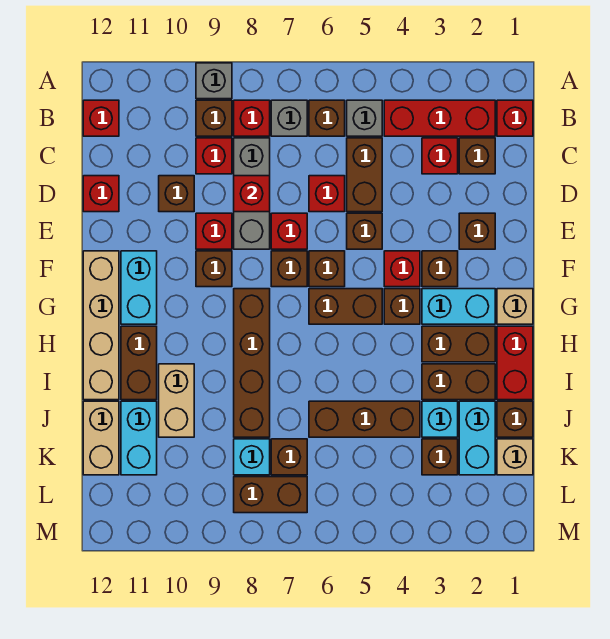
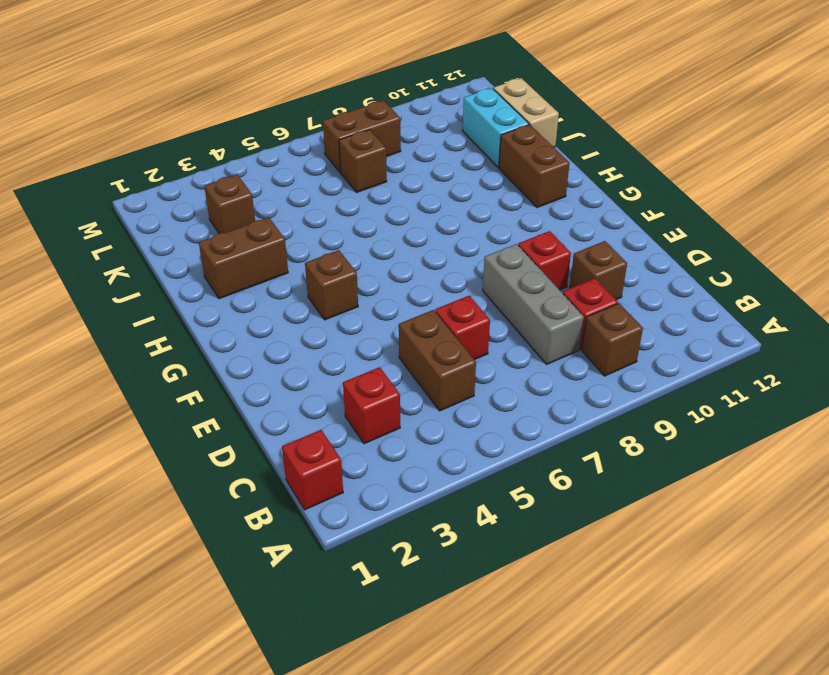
none -> grey brick A9 level 1
none -> red brick B2:B4 level 1
none -> grey brick B5 level 1
none -> brown brick B6 level 1

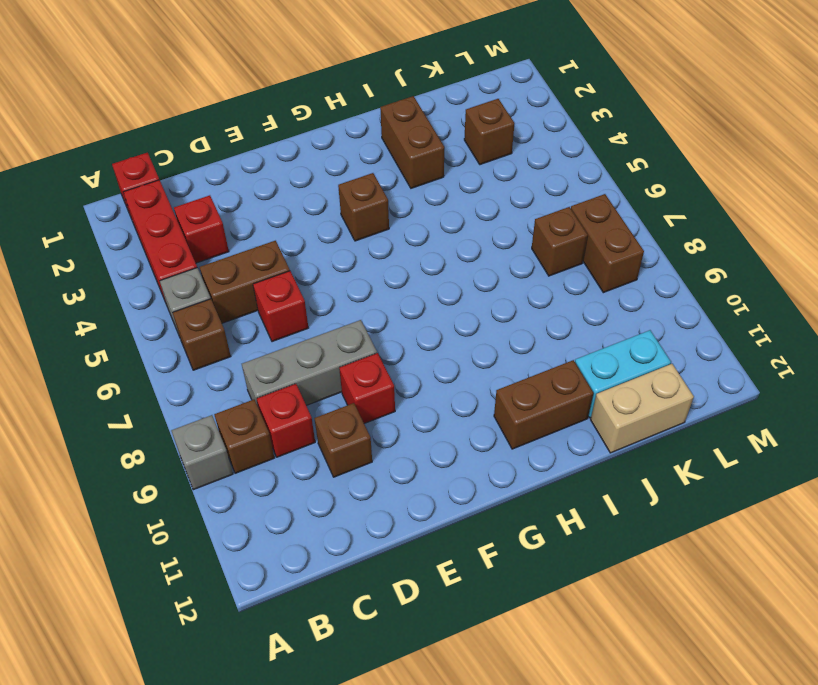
none -> grey brick B7 level 1
none -> red brick B8 level 1
none -> red brick B12 level 1
none -> brown brick C2 level 1

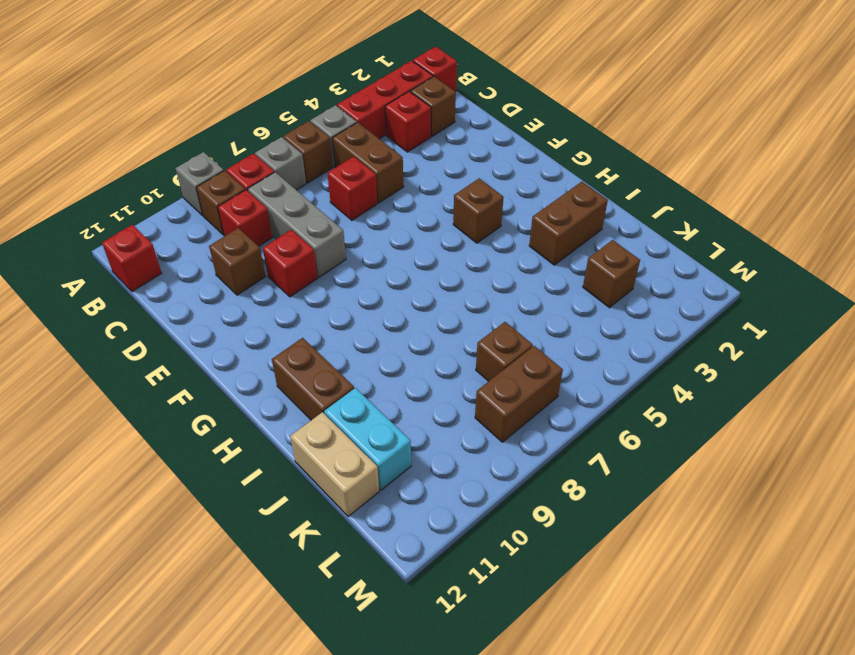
none -> red brick D12 level 1
none -> brown brick E2 level 1
none -> brown brick E5 level 1
none -> red brick E7 level 1

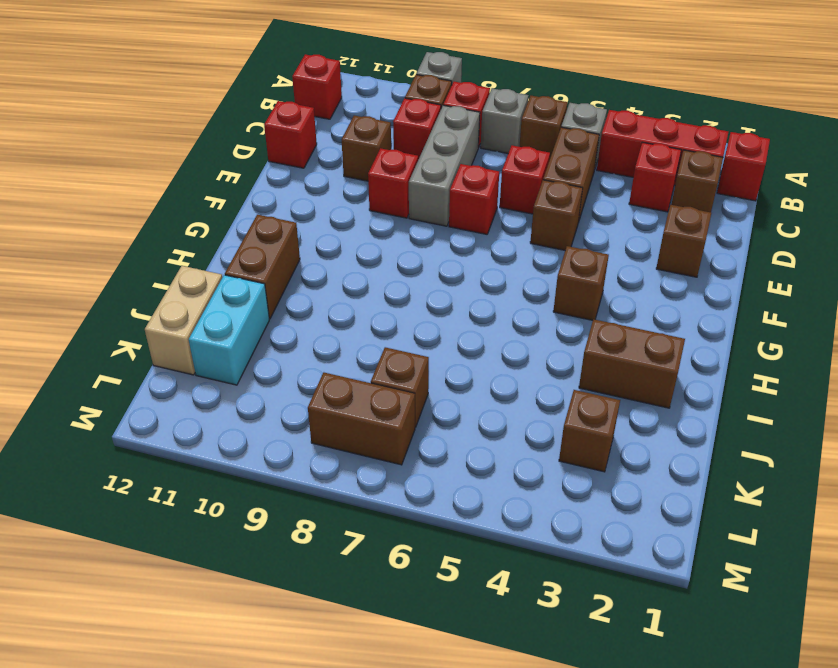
none -> brown brick F3 level 1
none -> red brick F4 level 1
none -> brown brick F6 level 1
none -> brown brick F7 level 1

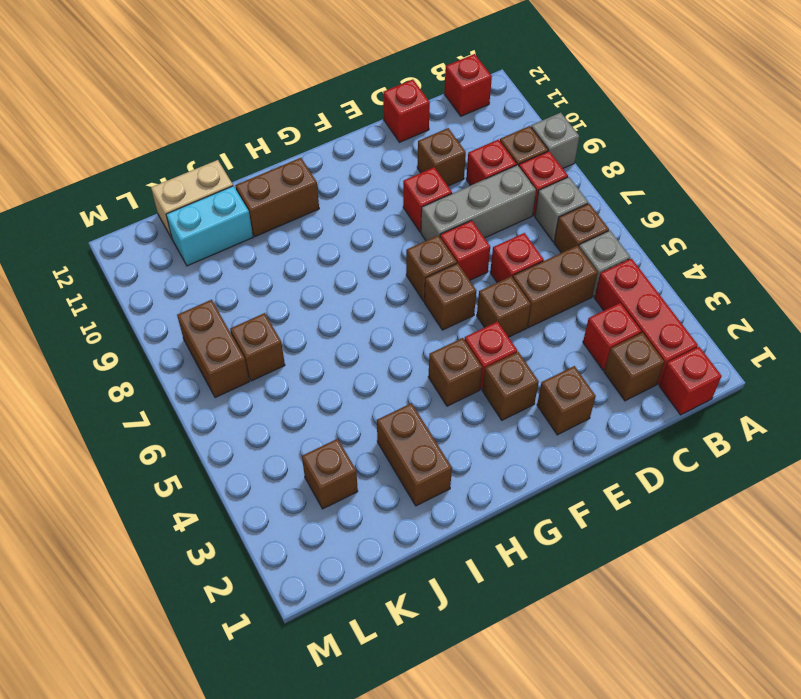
none -> brown brick F9 level 1
none -> cyan brick F11:G11 level 1
none -> tan brick F12:I12 level 1
none -> tan brick G1 level 1

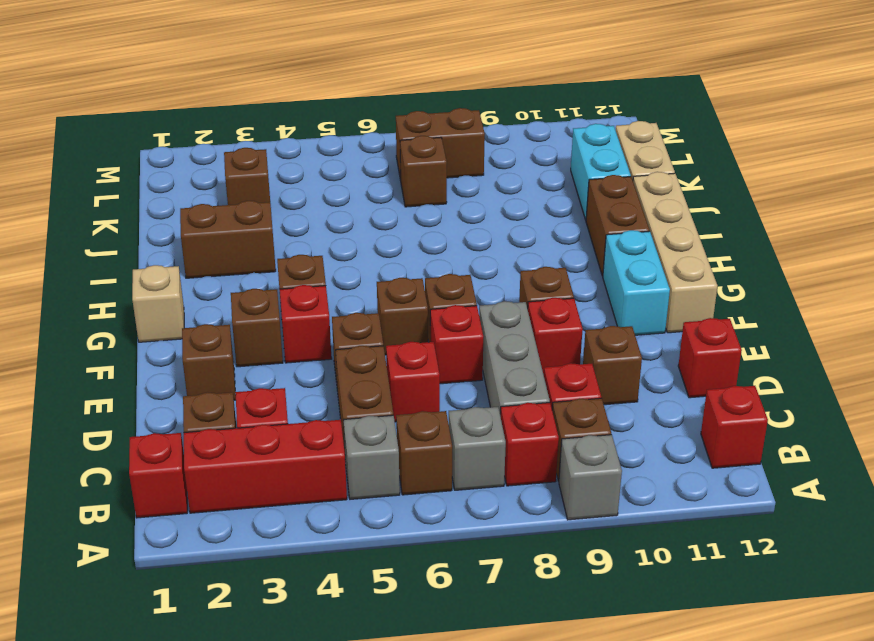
none -> cyan brick G2:G3 level 1
none -> brown brick G5:G6 level 1
none -> brown brick G8:J8 level 1
none -> red brick H1:I1 level 1

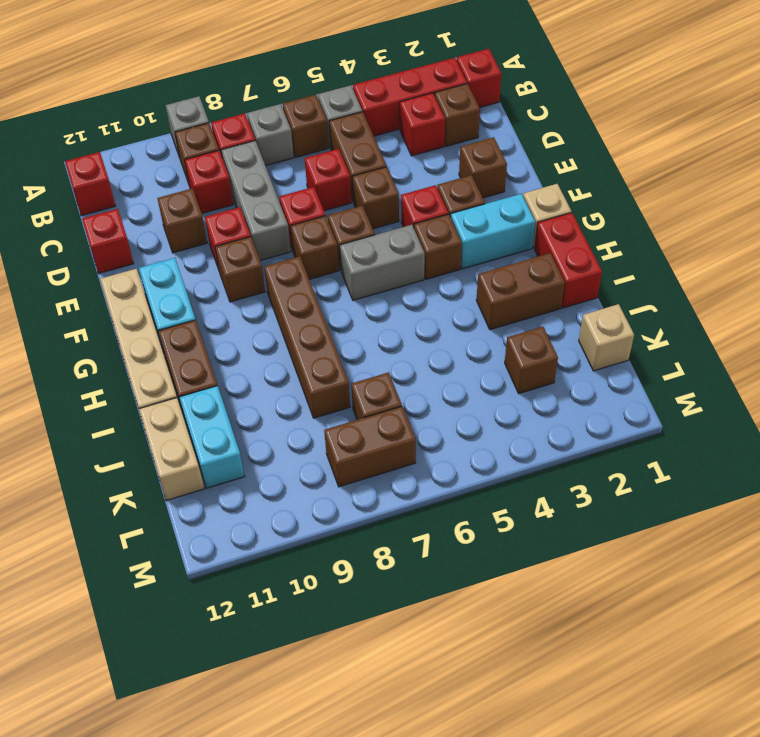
grey brick G5:G6 level 1 -> brown brick G5:G6 level 1
none -> brown brick H2:H3 level 1
none -> tan brick I10:J10 level 1
none -> brown brick J1 level 1
none -> cyan brick J2:K2 level 1

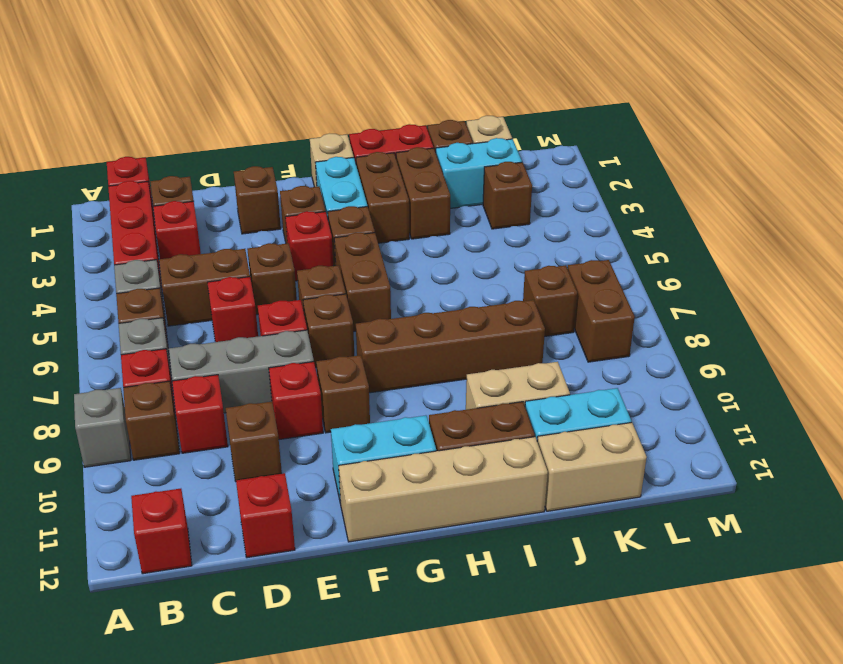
none -> cyan brick J3 level 1
none -> brown brick J4:J6 level 1
none -> cyan brick K8 level 1
none -> red brick D8 level 2

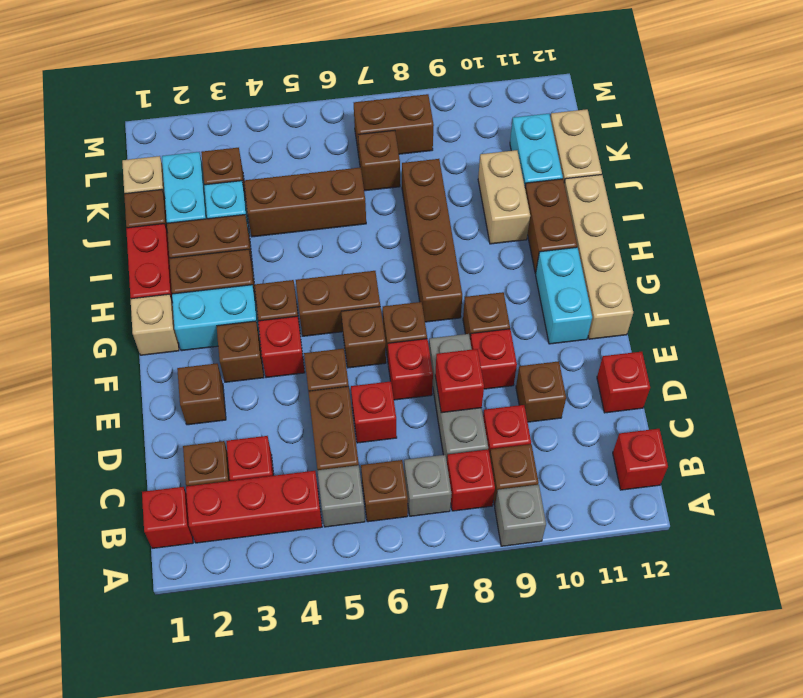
none -> cyan brick K8 level 1

